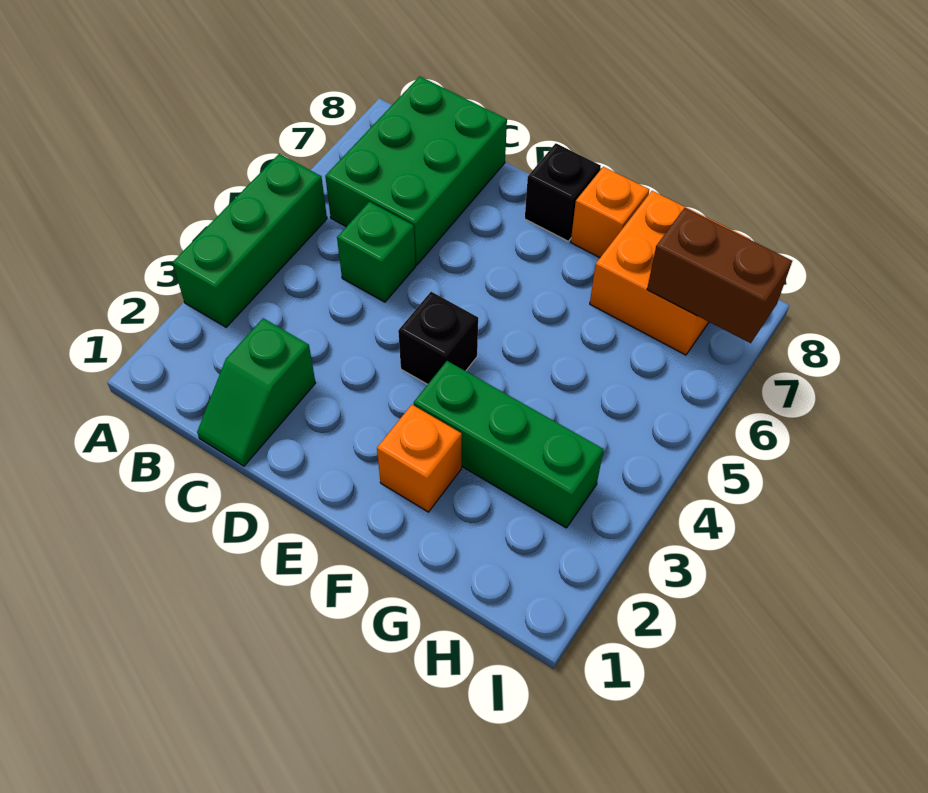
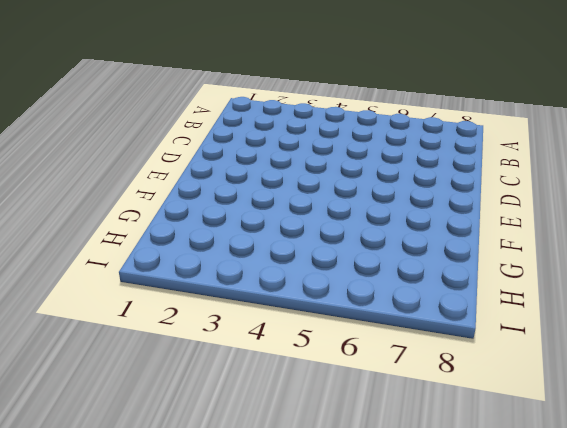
none -> green brick A3:A5 level 1
none -> green brick B6:C8 level 1

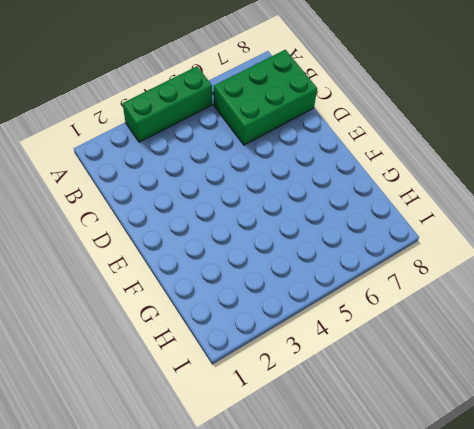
none -> green slope C1:C2 level 1 top 2
none -> green brick C5 level 1

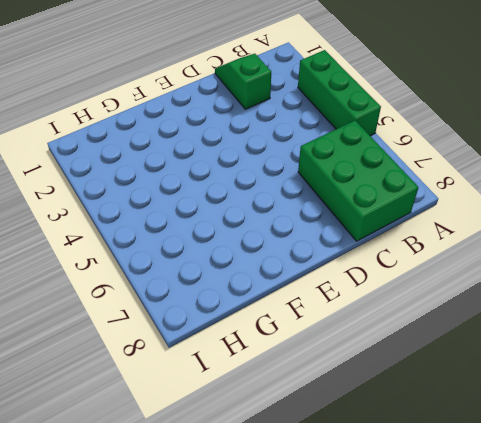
none -> green brick C5 level 1
none -> black brick E4 level 1

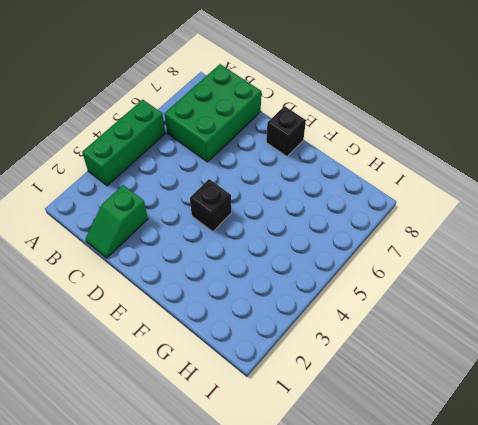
none -> green brick C5 level 1
none -> orange brick F2 level 1

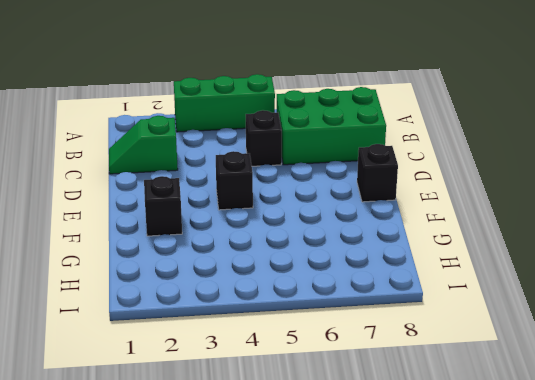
black brick C5 level 1 -> green brick C5 level 1
black brick F2 level 1 -> orange brick F2 level 1
none -> green brick F3:H3 level 1
none -> orange brick F8 level 1

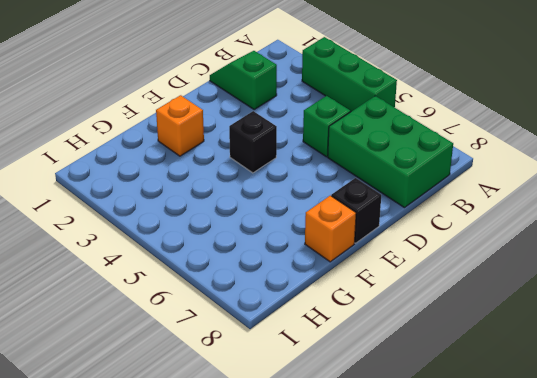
none -> green brick F3:H3 level 1
none -> orange brick G7:H8 level 1

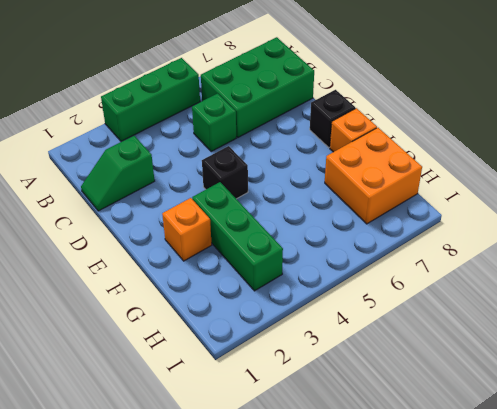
none -> brown brick H7:I7 level 2

